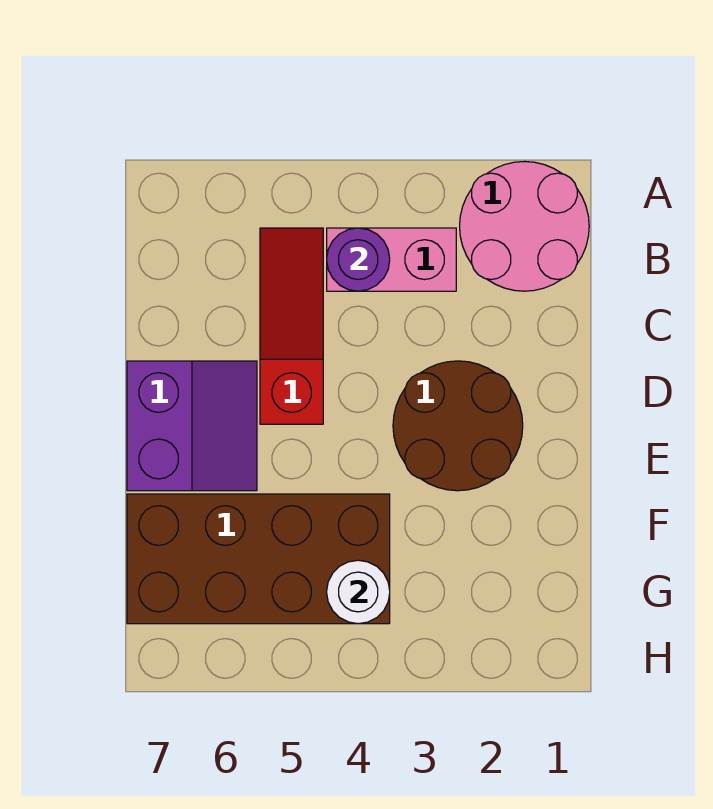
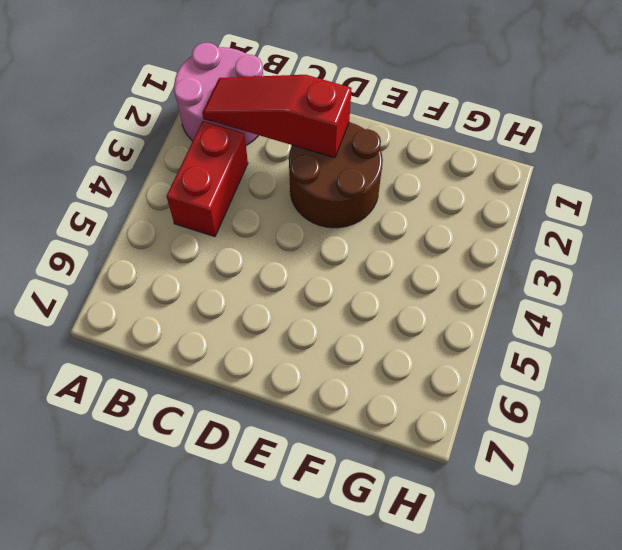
red slope B2:D2 level 2 top D -> red slope B5:D5 level 1 top D
red brick B3:B4 level 1 -> pink brick B3:B4 level 1
none -> purple slope D6:E7 level 1 top 7
none -> brown brick F4:G7 level 1

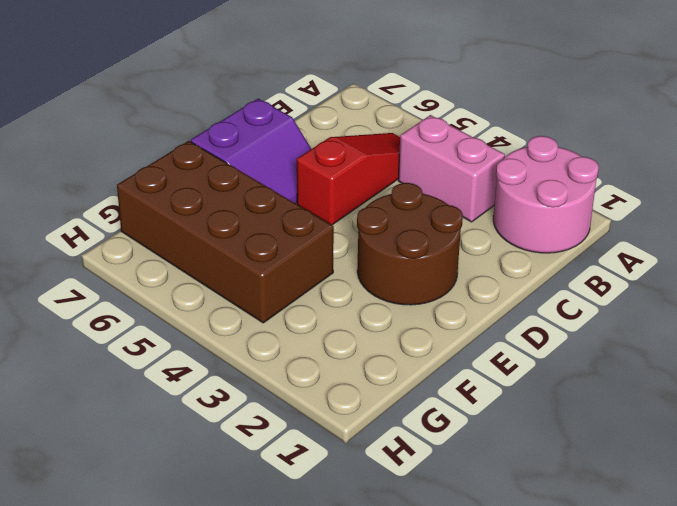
none -> purple round brick B4 level 2
none -> white round brick G4 level 2

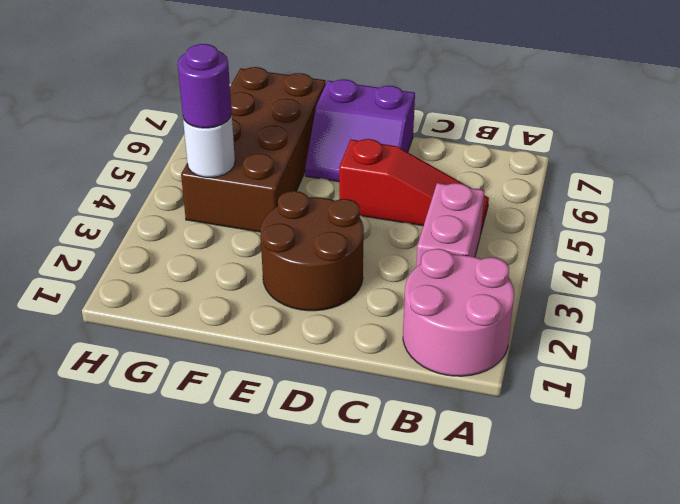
purple round brick G4 level 3 -> purple round brick B4 level 2

